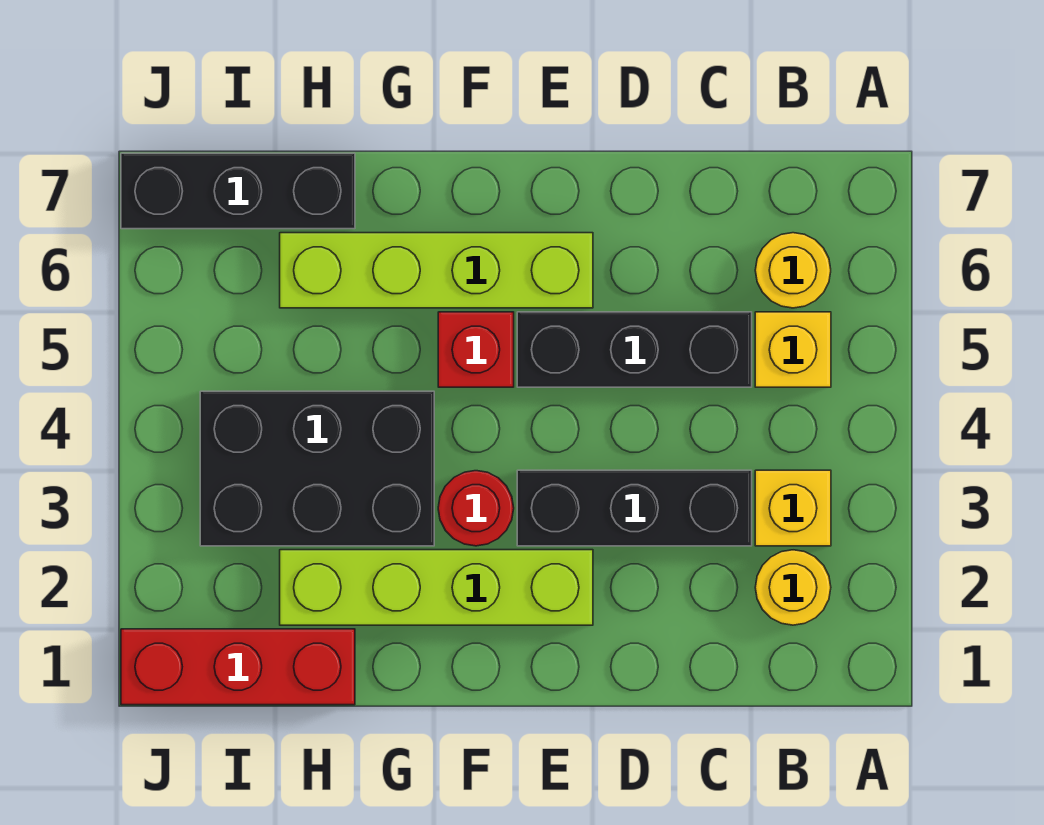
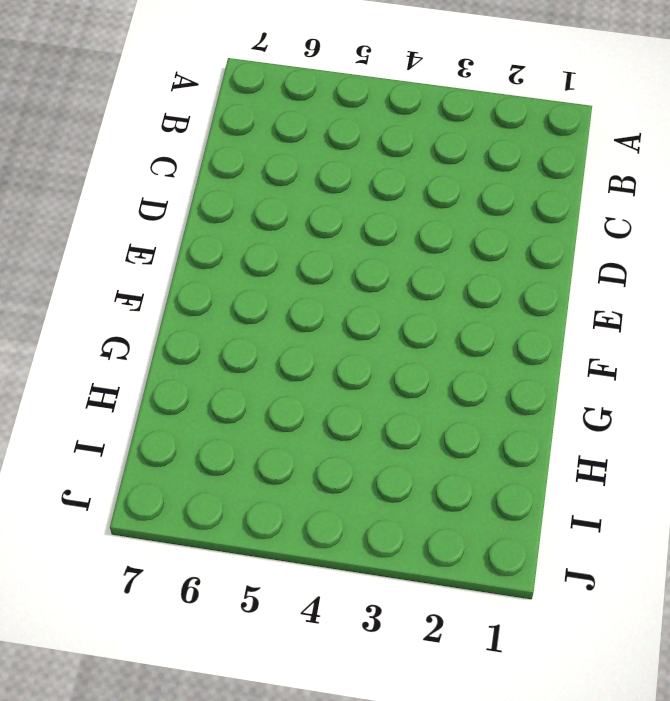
none -> yellow round brick B2 level 1
none -> yellow brick B3 level 1
none -> yellow brick B5 level 1

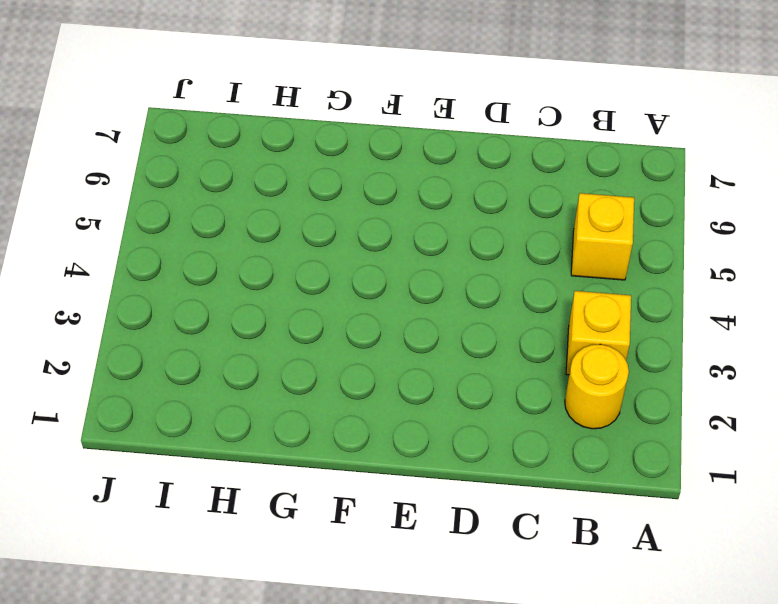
none -> yellow round brick B6 level 1
none -> black brick C3:E3 level 1
none -> black brick C5:E5 level 1

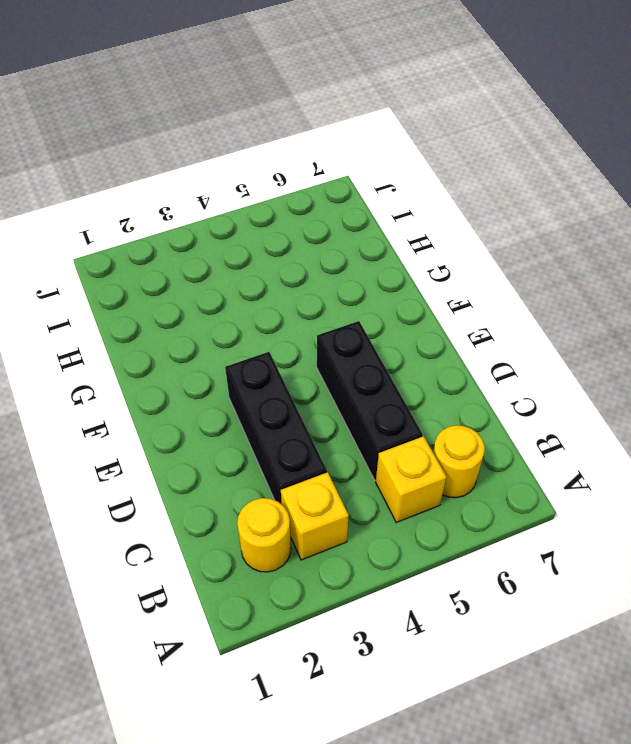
none -> lime brick E2:H2 level 1
none -> lime brick E6:H6 level 1
none -> red round brick F3 level 1

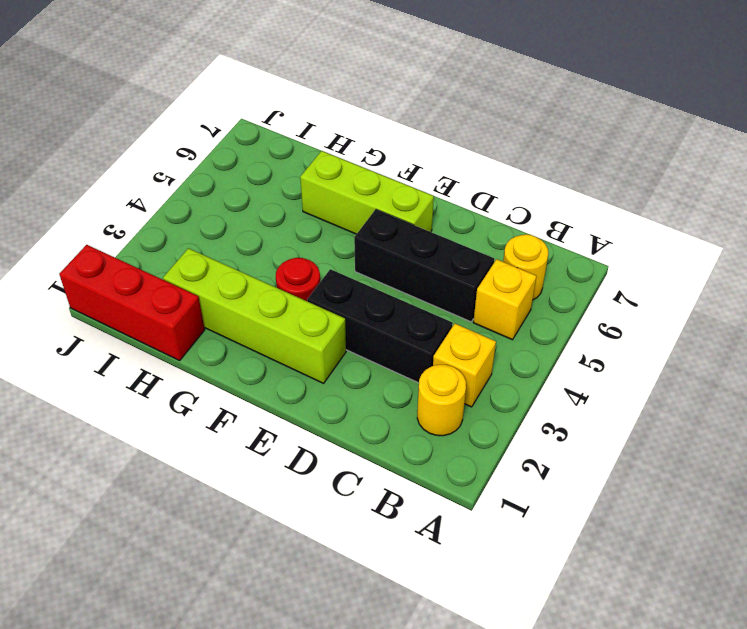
lime brick E6:G6 level 1 -> lime brick E6:H6 level 1
none -> red brick F5 level 1
none -> black brick G3:I4 level 1
none -> black brick H7:J7 level 1

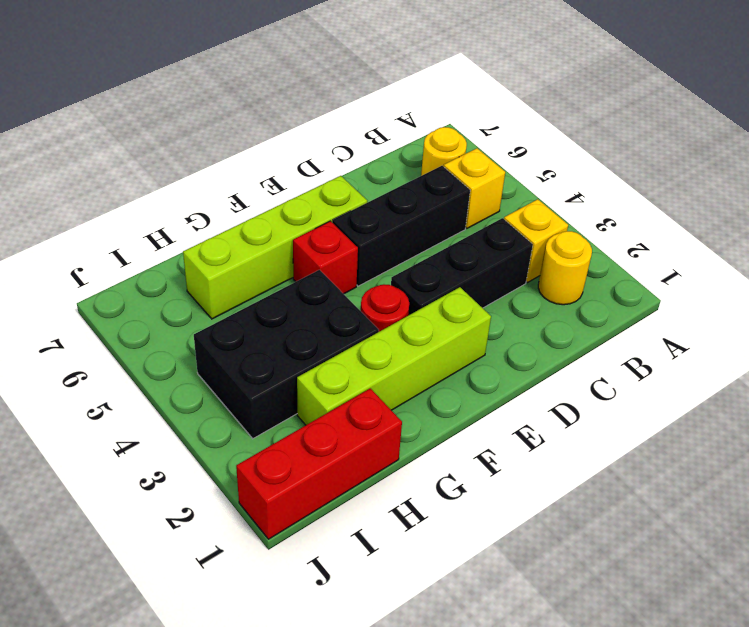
none -> black brick H7:J7 level 1

